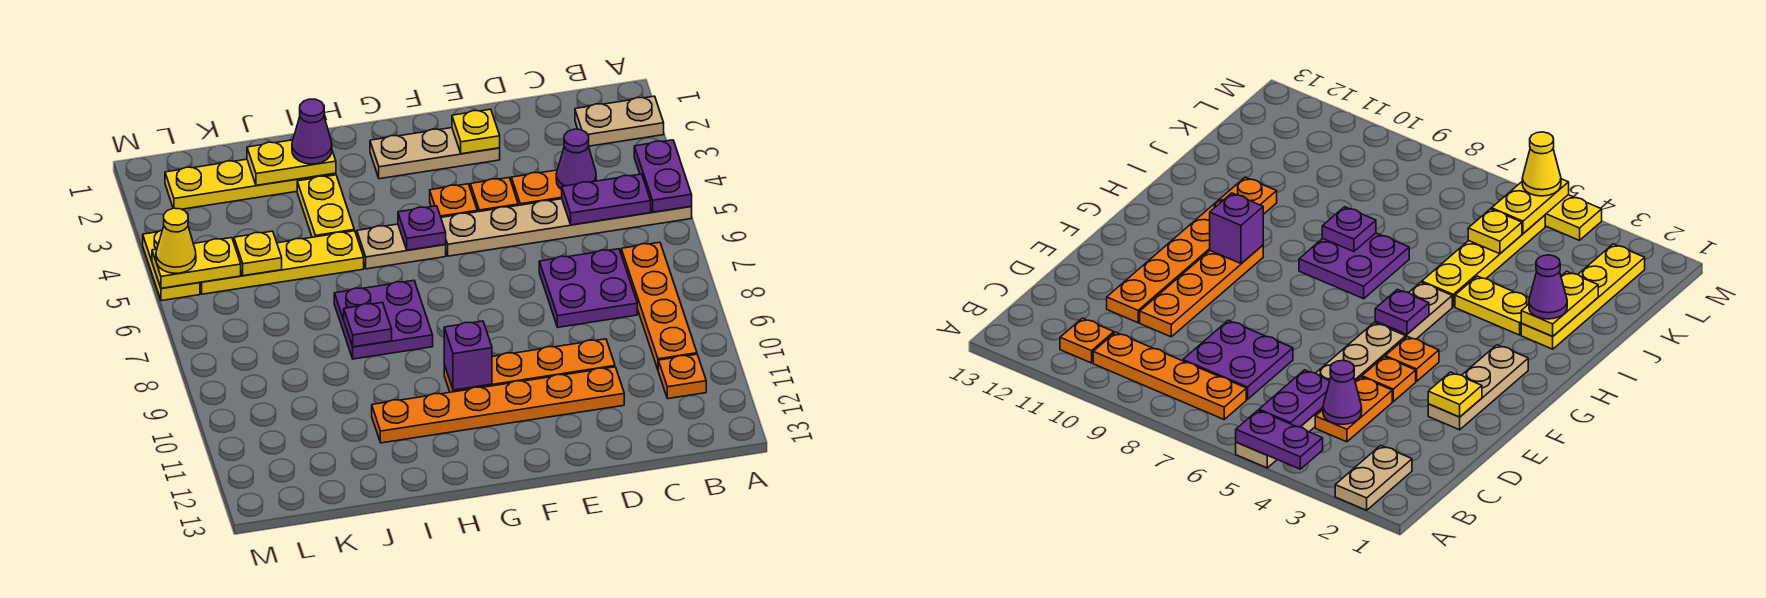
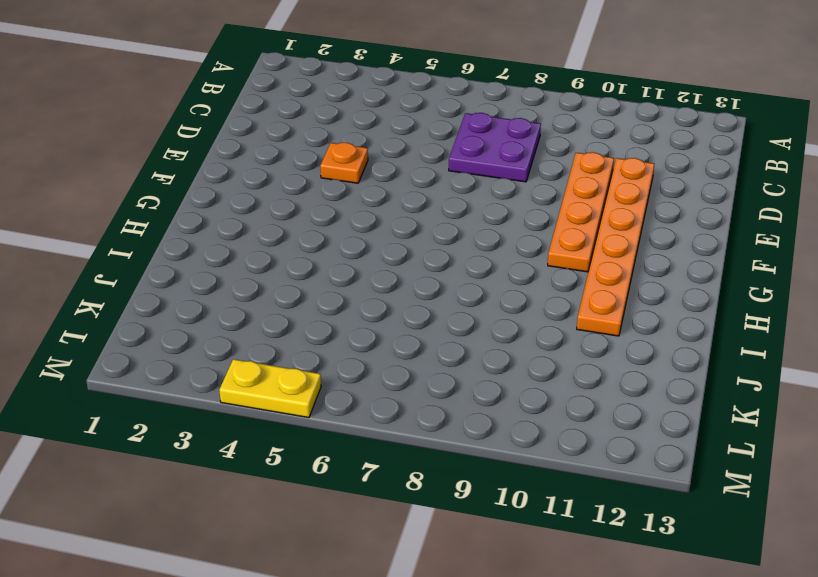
none -> tan plate A2:B2 level 1
none -> tan plate A5:F5 level 1
none -> orange plate B7:B10 level 1

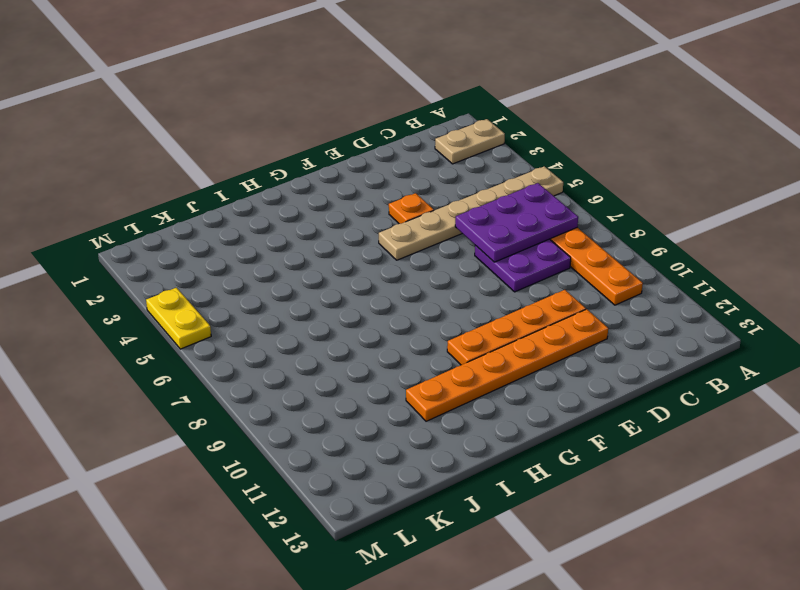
purple plate B6:D7 level 2 -> none
none -> orange plate B11 level 1
none -> orange plate C4:D4 level 1
none -> tan plate E2:G2 level 1

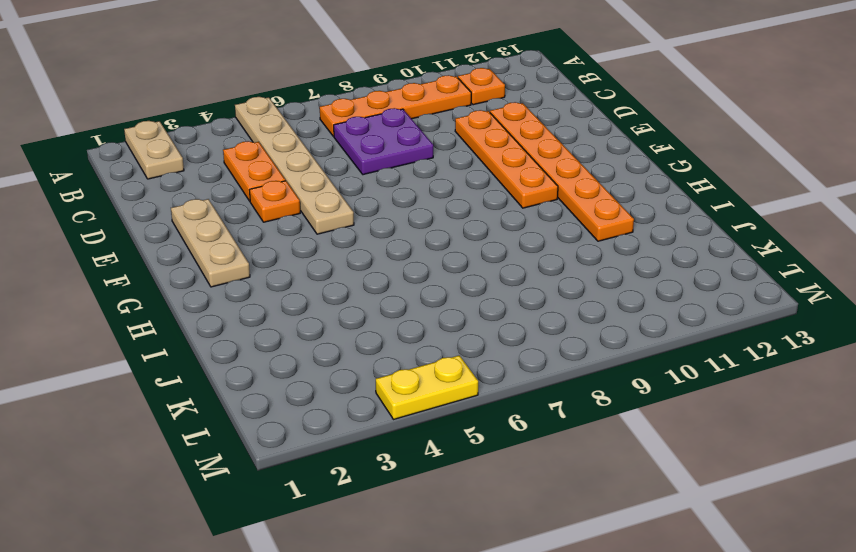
none -> orange plate F4 level 1
none -> tan plate G5:H5 level 1
none -> purple plate H7:I8 level 1

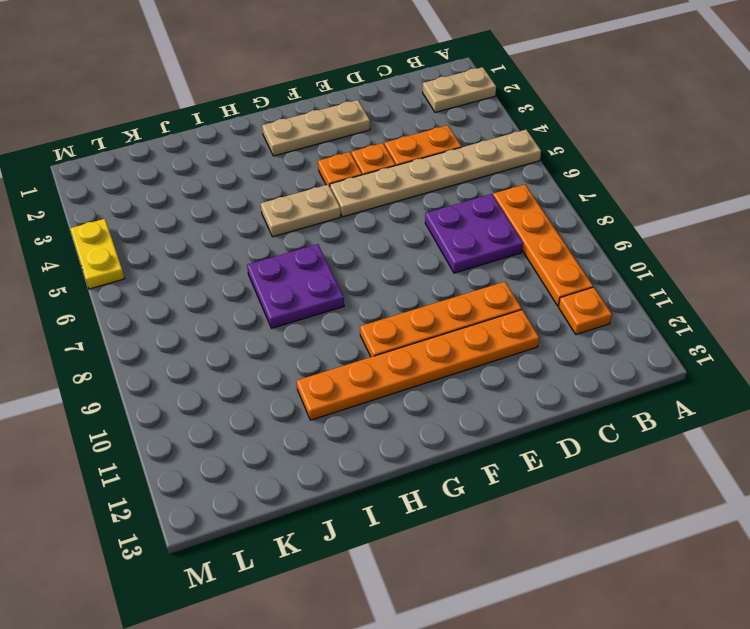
none -> yellow plate I2:L2 level 1
none -> yellow plate I3:I4 level 1
none -> yellow plate I5:L5 level 1

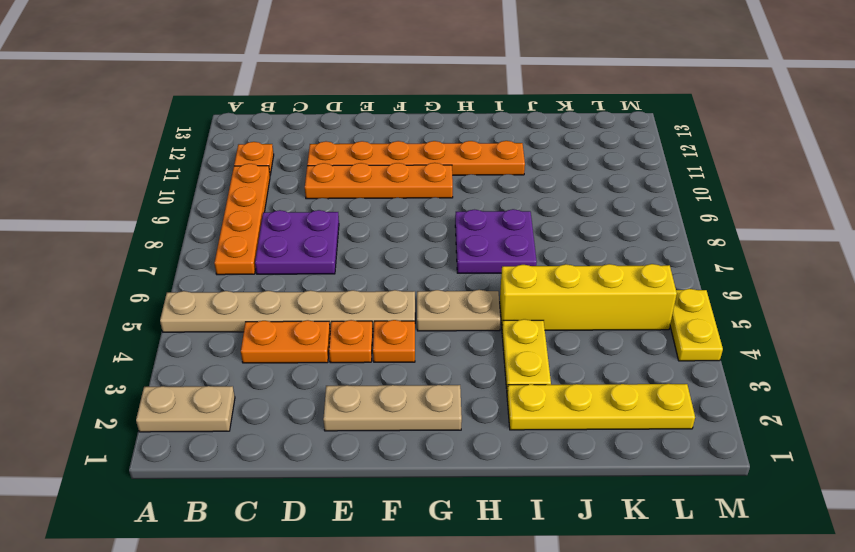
yellow brick I5:L5 level 1 -> yellow plate I5:L5 level 1
none -> purple plate A4:A5 level 2
none -> purple plate B5:C5 level 2
none -> purple cone C4 level 2

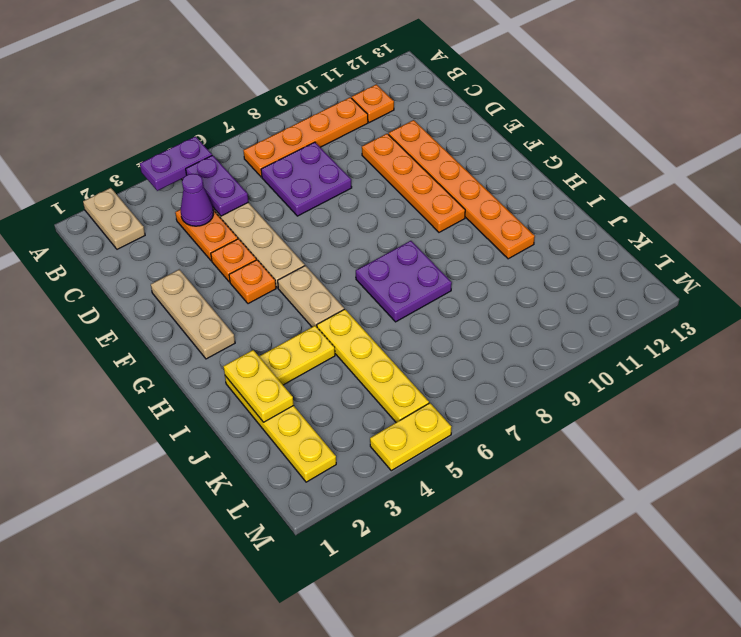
none -> yellow plate E2 level 2
none -> purple plate G5 level 2
none -> purple brick G10 level 2

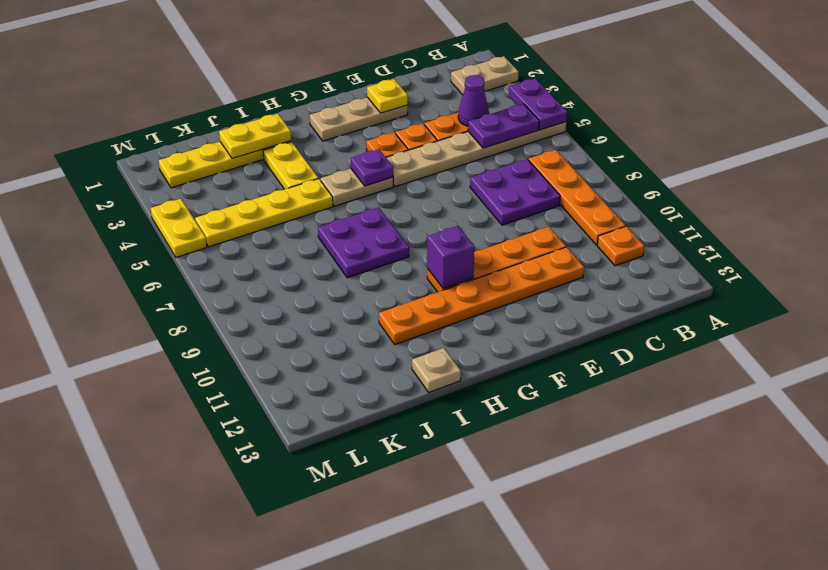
tan plate I13 level 1 -> none
none -> purple plate I8 level 2
none -> yellow plate K5 level 2
none -> yellow plate L5:M5 level 2

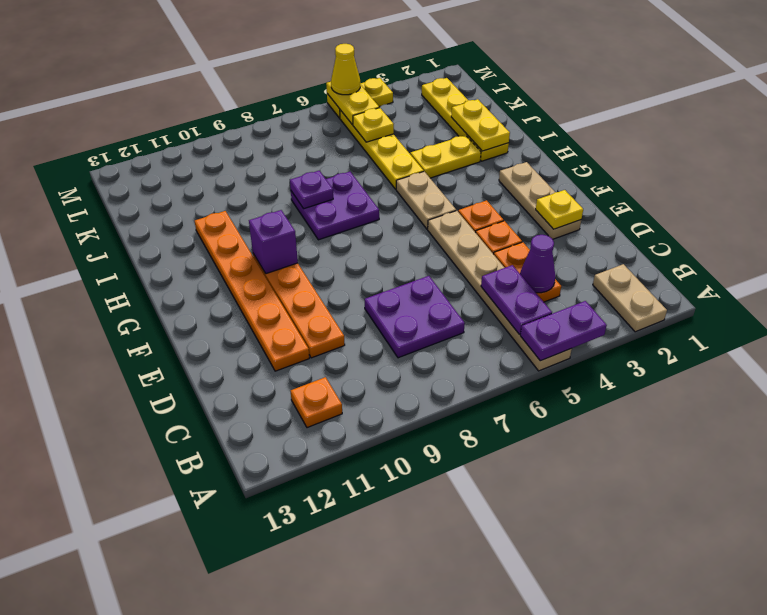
none -> orange plate B7:B10 level 1
none -> purple plate G5 level 2
none -> purple cone I2 level 3

